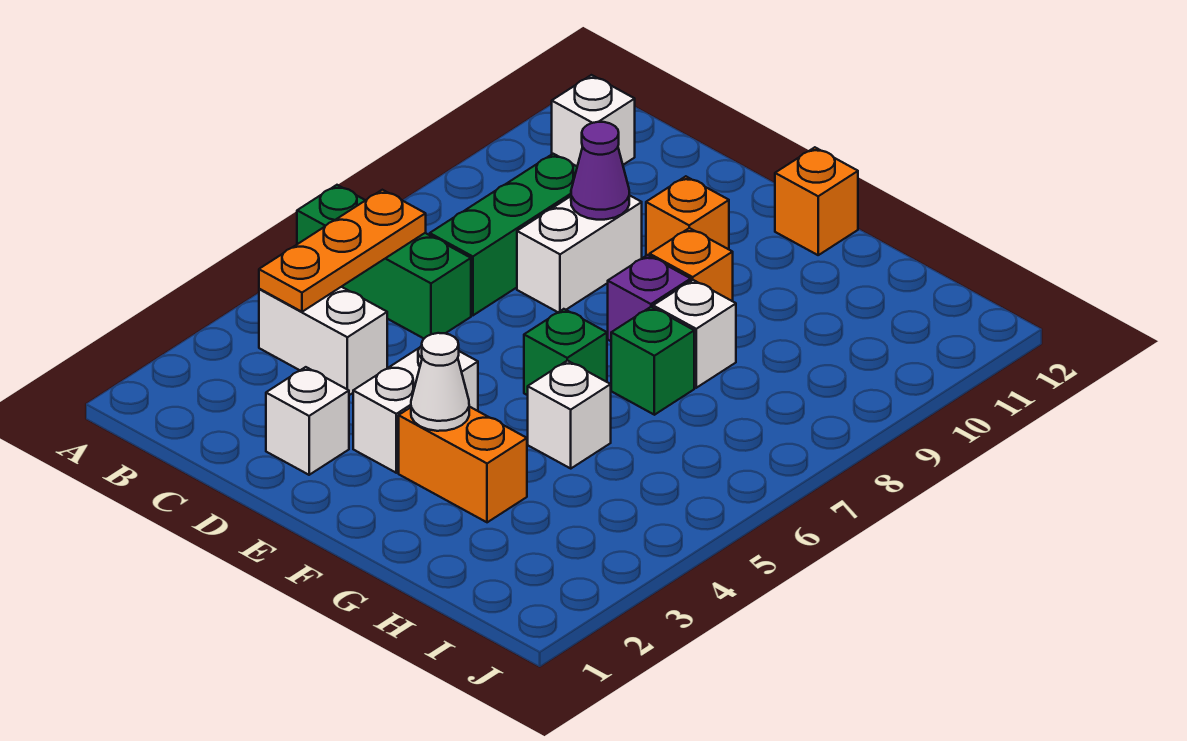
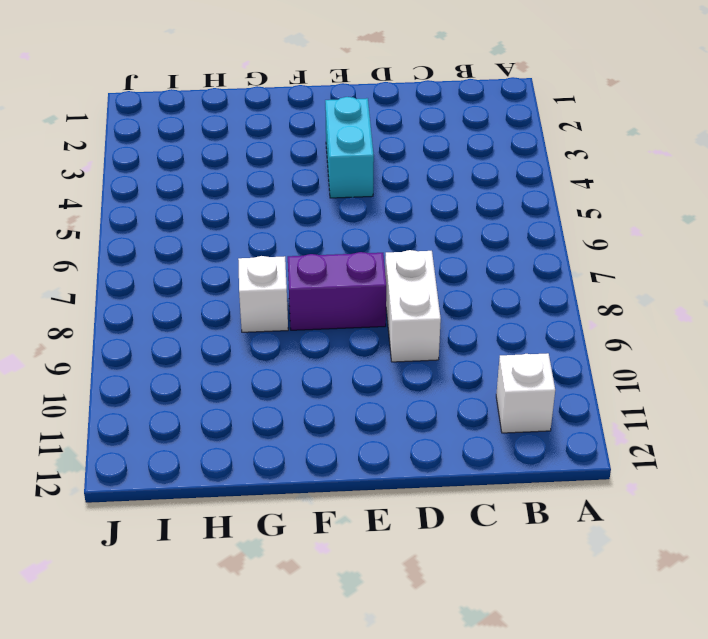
cyan brick E3:E4 level 1 -> white brick E3:E4 level 1
purple brick E8:F8 level 1 -> purple brick F8 level 1
none -> green brick A6:C6 level 1
none -> white brick B4:C4 level 1
none -> green brick C7:C9 level 1

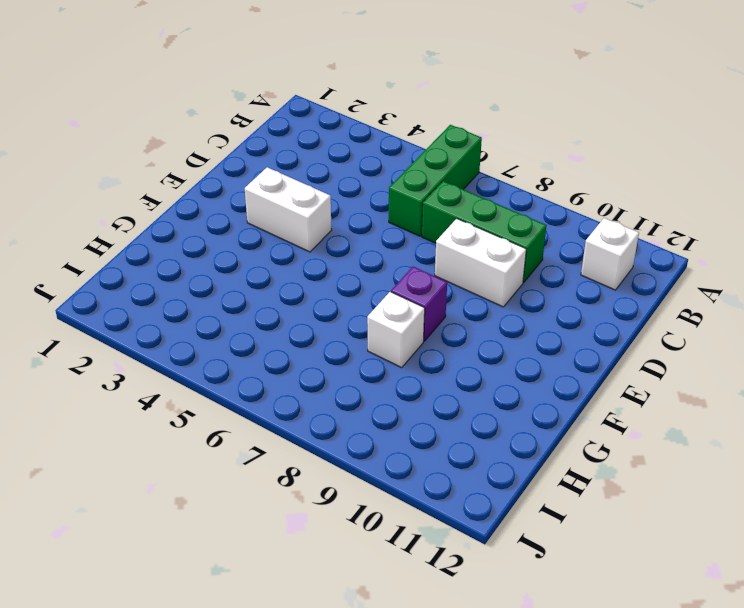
none -> white brick B4:C4 level 1
none -> white brick D2 level 1
none -> orange brick E10 level 1

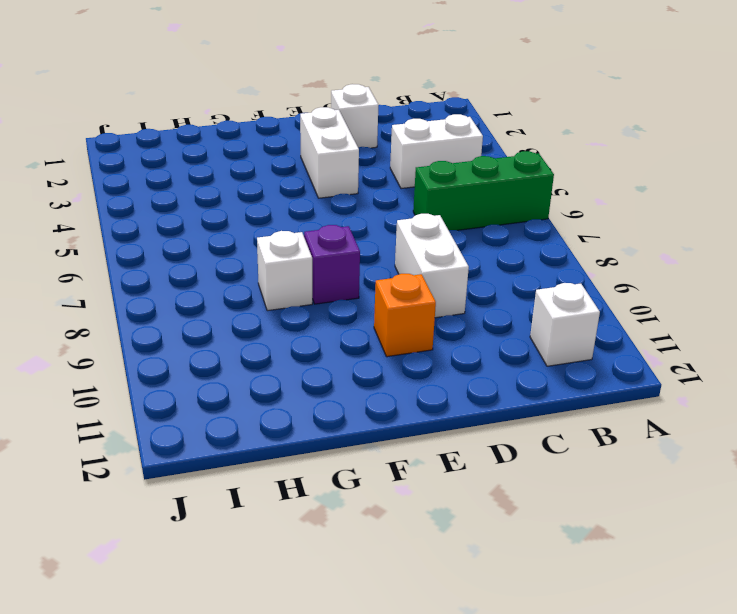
none -> green brick C7:C9 level 1
none -> orange brick F3:G3 level 1
none -> green brick F6 level 1

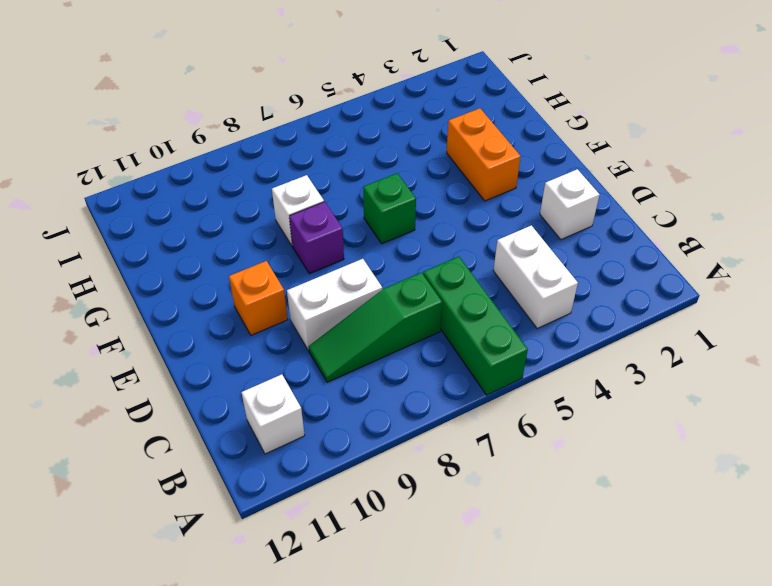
green slope C7:C9 level 1 top 7 -> green brick C7:C9 level 1
none -> white brick E3:E4 level 1
none -> orange brick F9 level 1
none -> orange brick F12 level 1

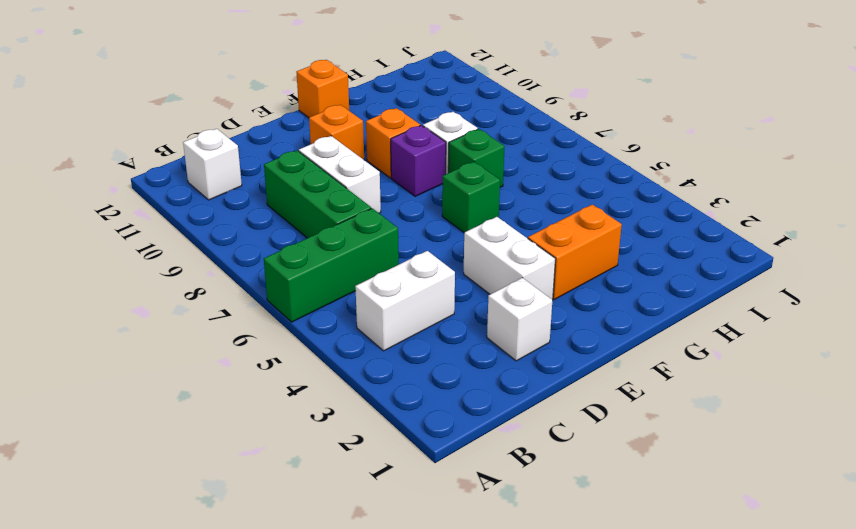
none -> white brick G5 level 1
none -> orange plate B4:B6 level 2
none -> purple cone D9 level 2

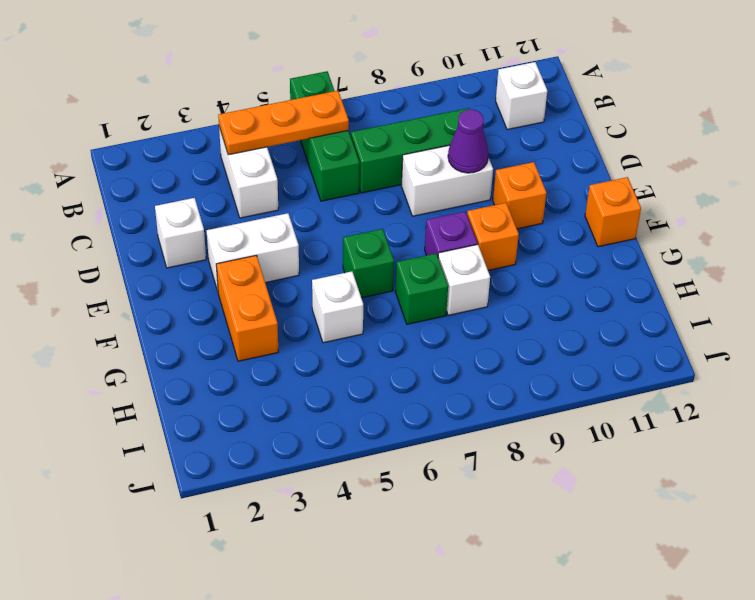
none -> white cone F3 level 2

